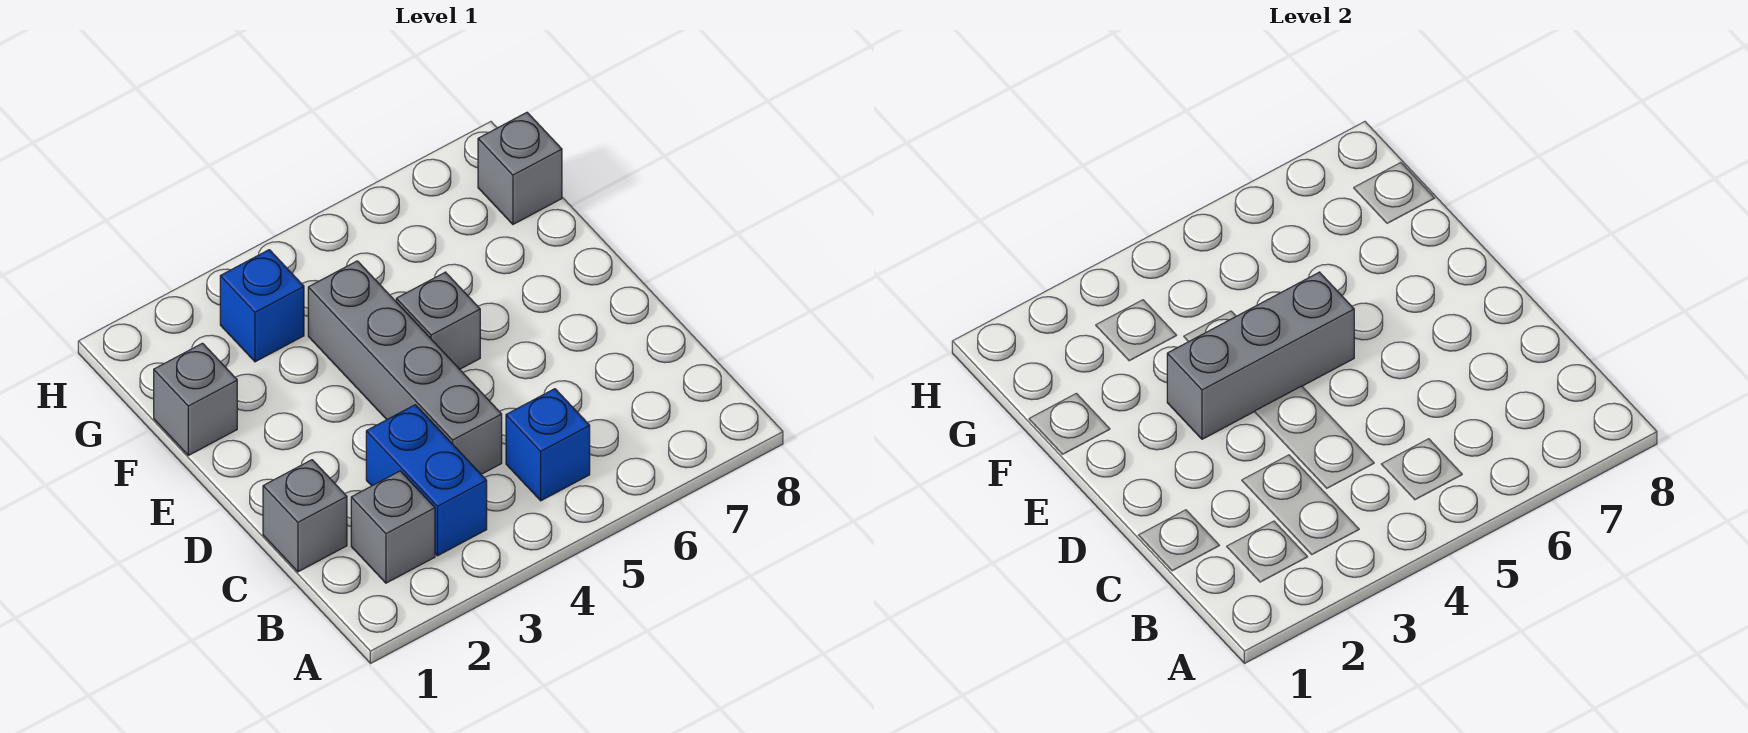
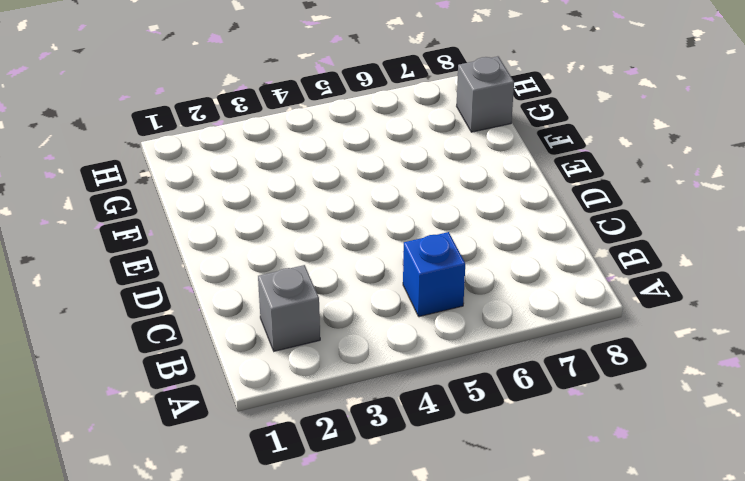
none -> blue brick B3:C3 level 1
none -> grey brick C1 level 1

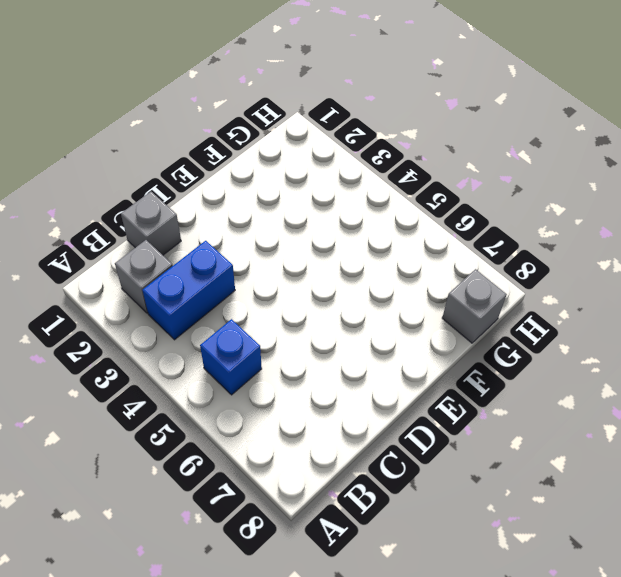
none -> grey brick C4:F4 level 1
none -> grey brick E5 level 1

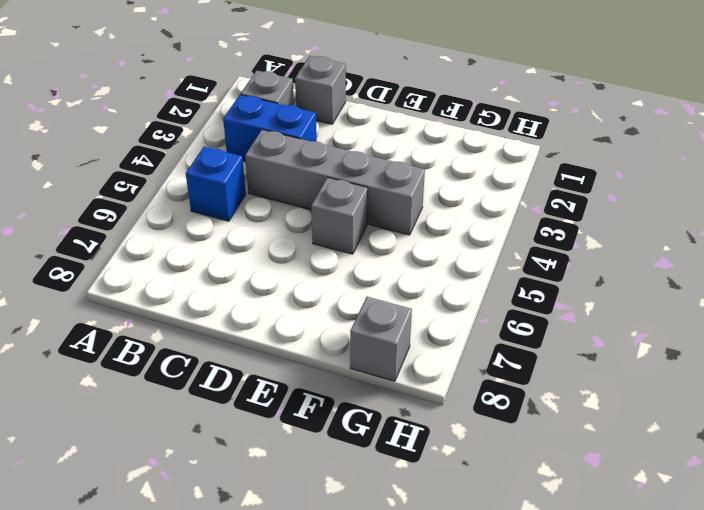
none -> grey brick F1 level 1
none -> blue brick G3 level 1

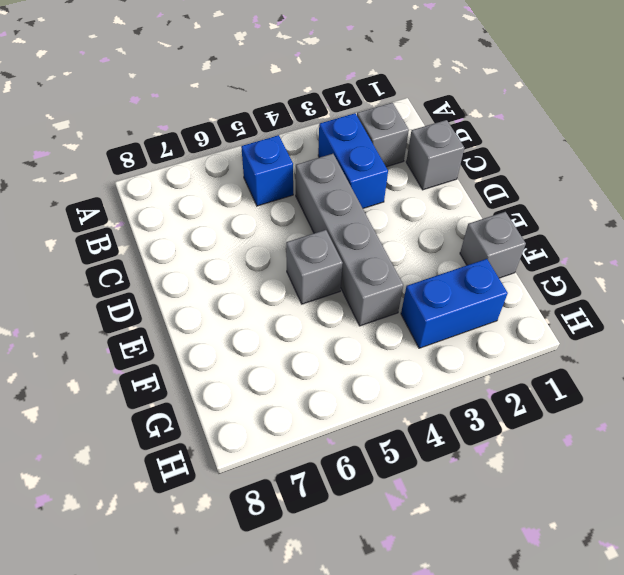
blue brick G2:G3 level 1 -> blue brick G3 level 1
none -> grey brick G8 level 1
none -> grey brick E3:E5 level 2

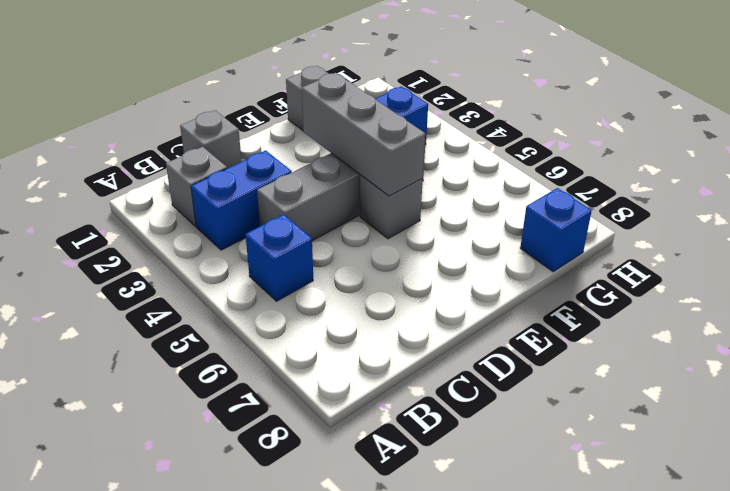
blue brick G8 level 1 -> grey brick G8 level 1

